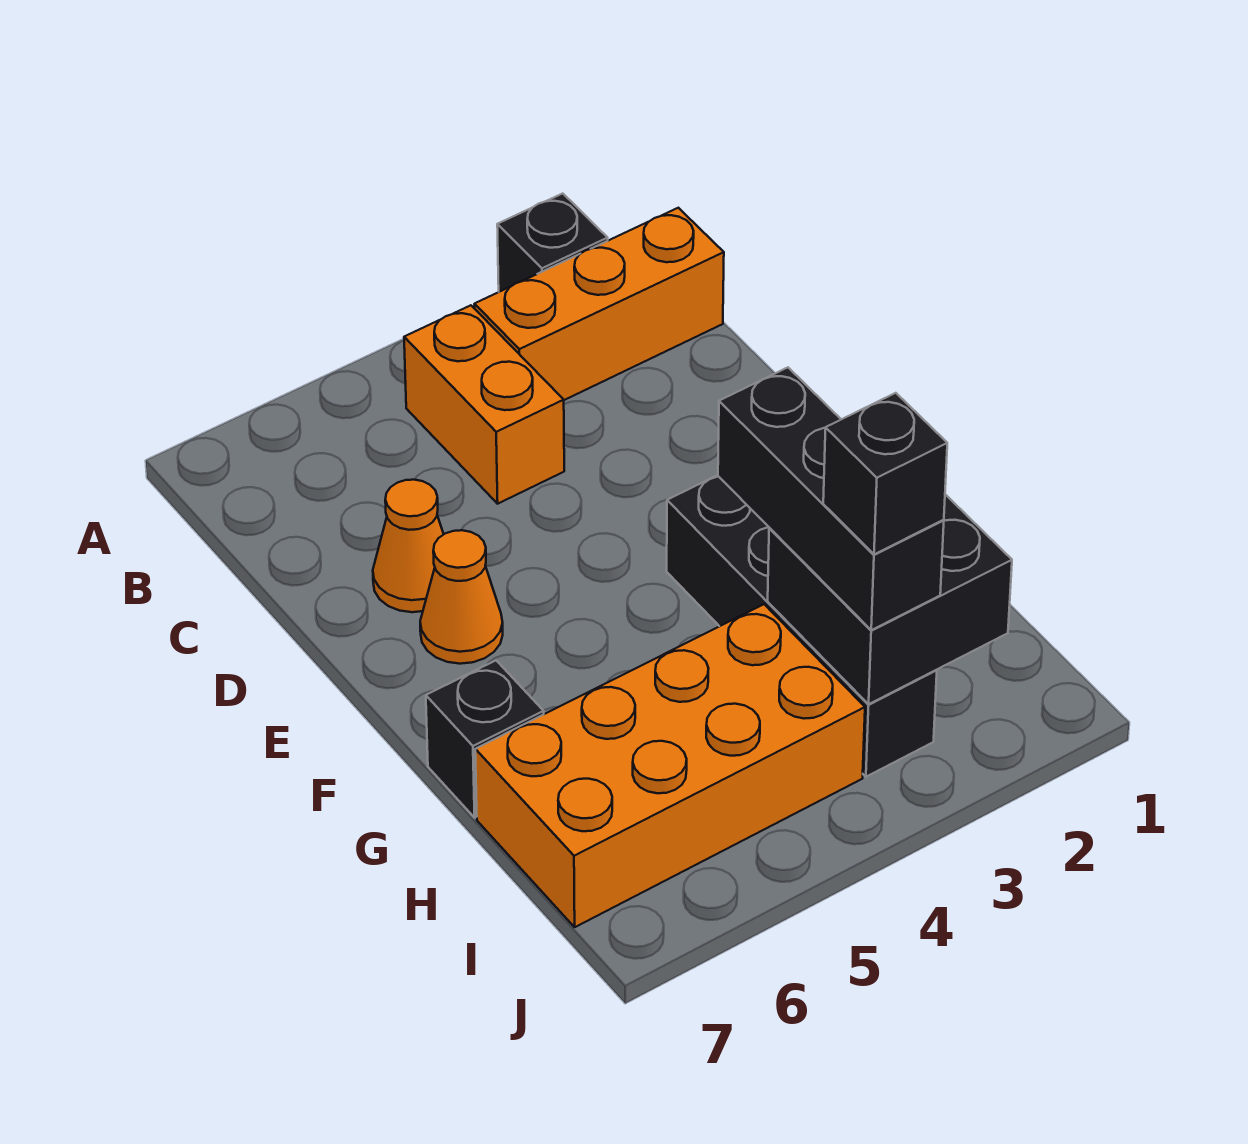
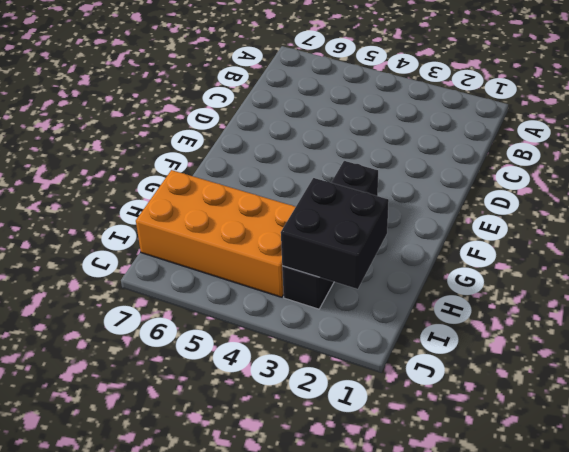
none -> black brick A2 level 1
none -> orange brick B1:B3 level 1

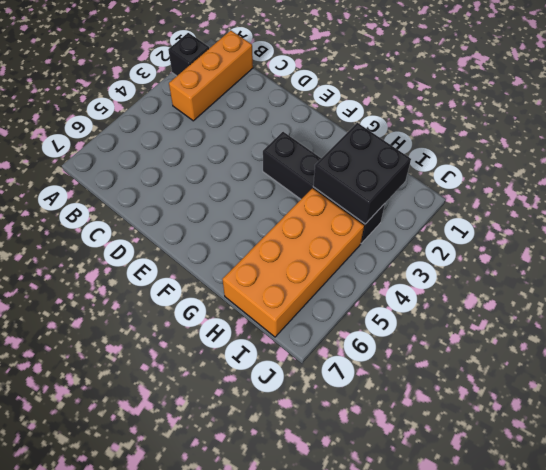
none -> orange brick B4:C4 level 1
none -> orange cone D6 level 1

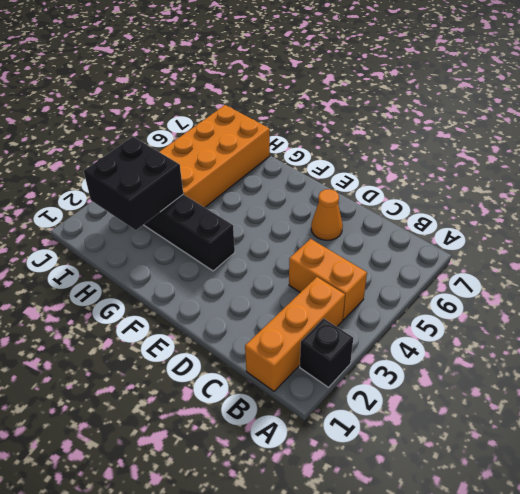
none -> orange cone E6 level 1
none -> black brick G7 level 1

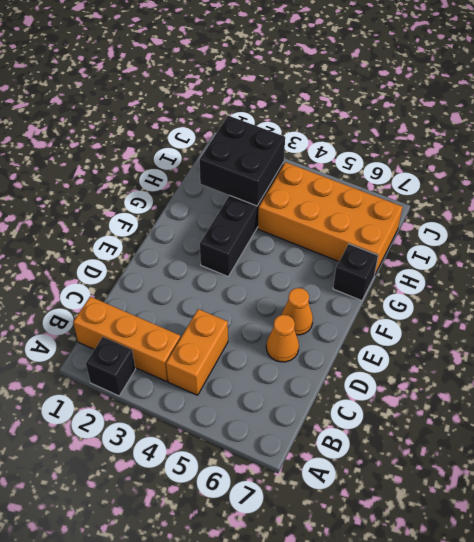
none -> black brick G3:I3 level 3
none -> black brick I3 level 4

